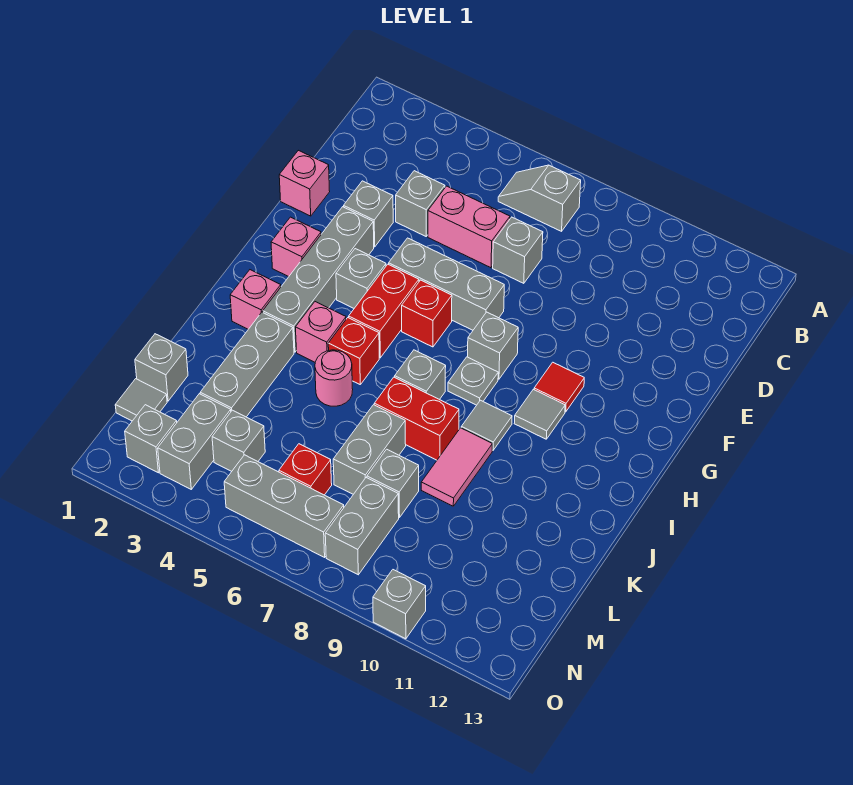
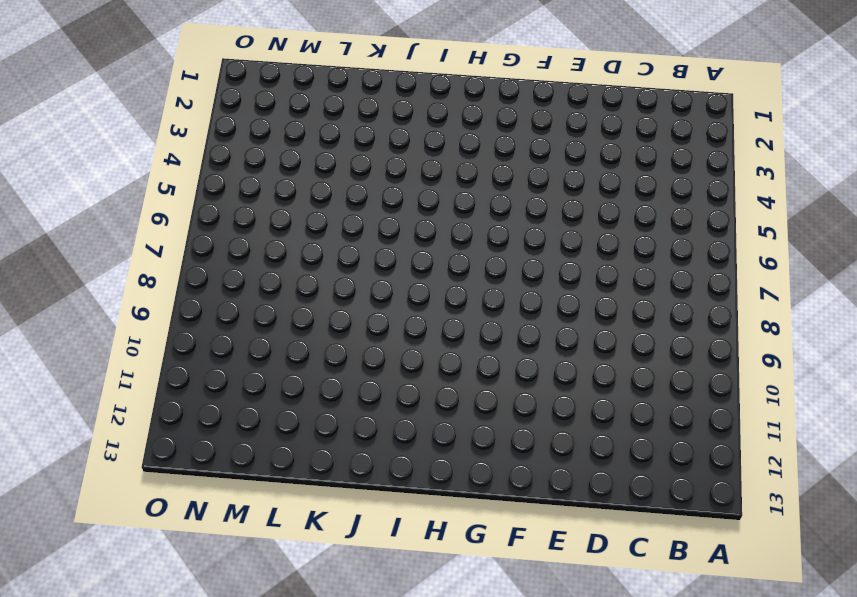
none -> grey slope B6:B7 level 1 top 7
none -> grey brick D4 level 1
none -> pink brick D5:D6 level 1
none -> grey brick D7 level 1

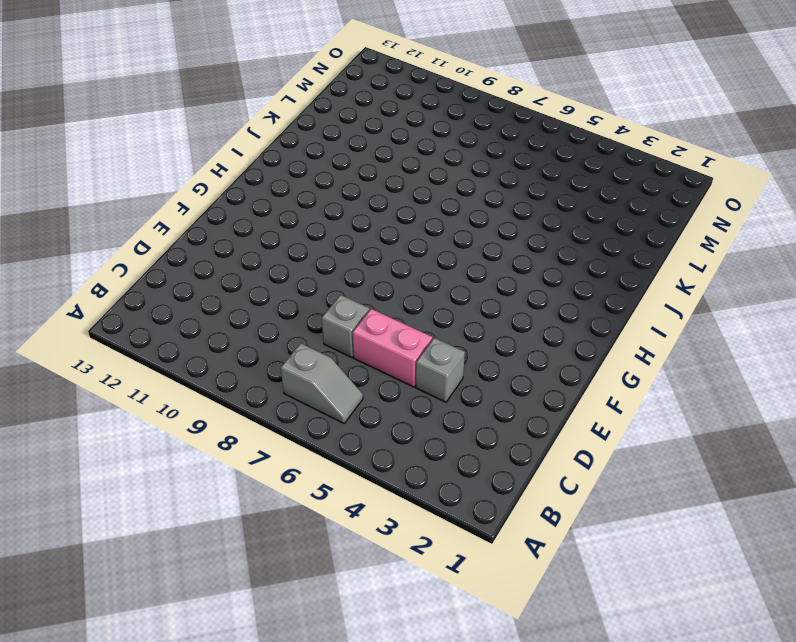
none -> pink brick E1 level 1
none -> grey brick E3 level 1
none -> grey brick F3:I3 level 1
none -> grey brick F5:F7 level 1

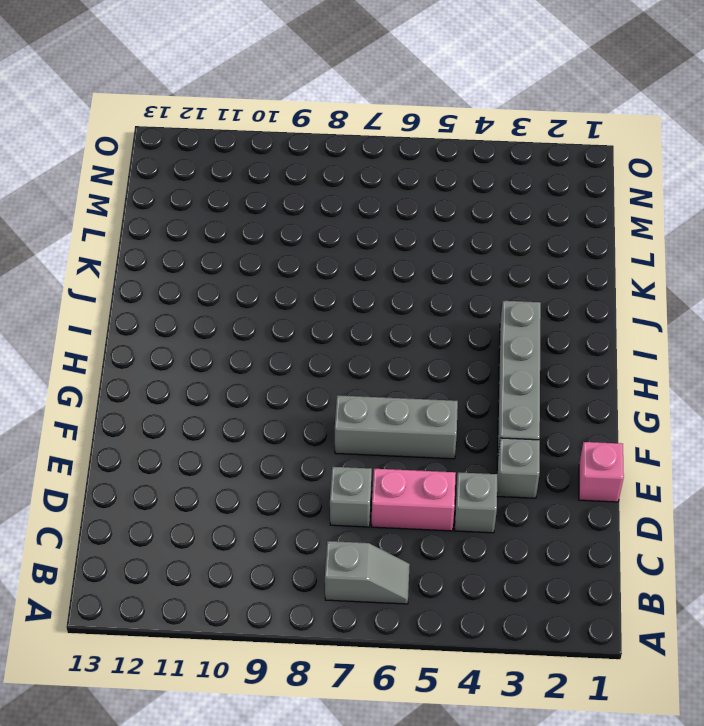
none -> pink brick G2 level 1
none -> grey brick G4 level 1
none -> red brick G5:H5 level 1
none -> red brick G6 level 1

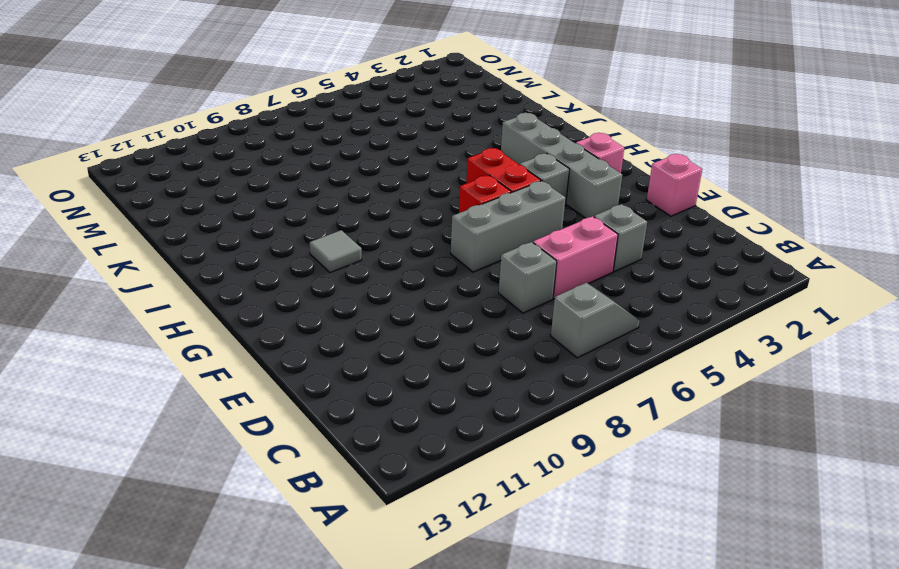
none -> grey brick E3 level 1
none -> grey brick G8 level 1
none -> red tile G10 level 1
none -> grey plate H8 level 1

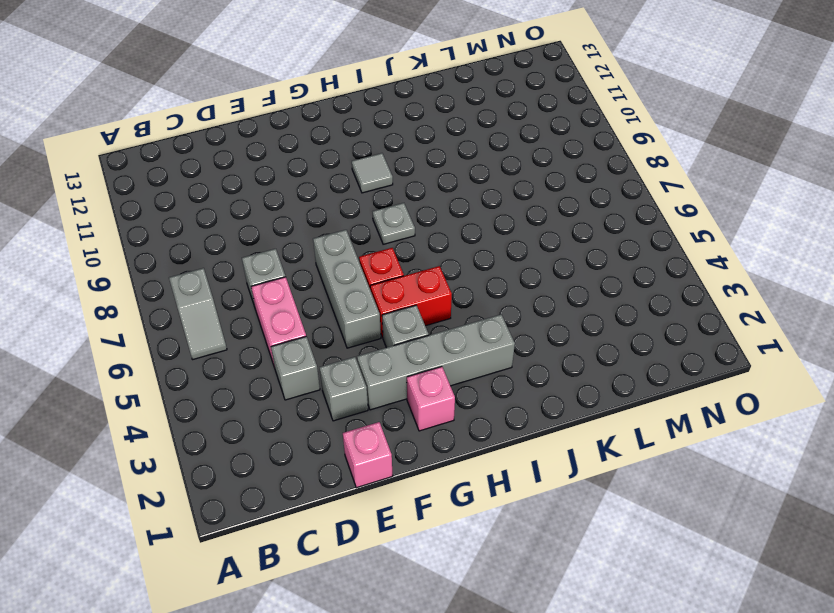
none -> grey brick G8 level 1
none -> red tile G10 level 1
none -> pink brick I2 level 1
none -> pink brick I4 level 1

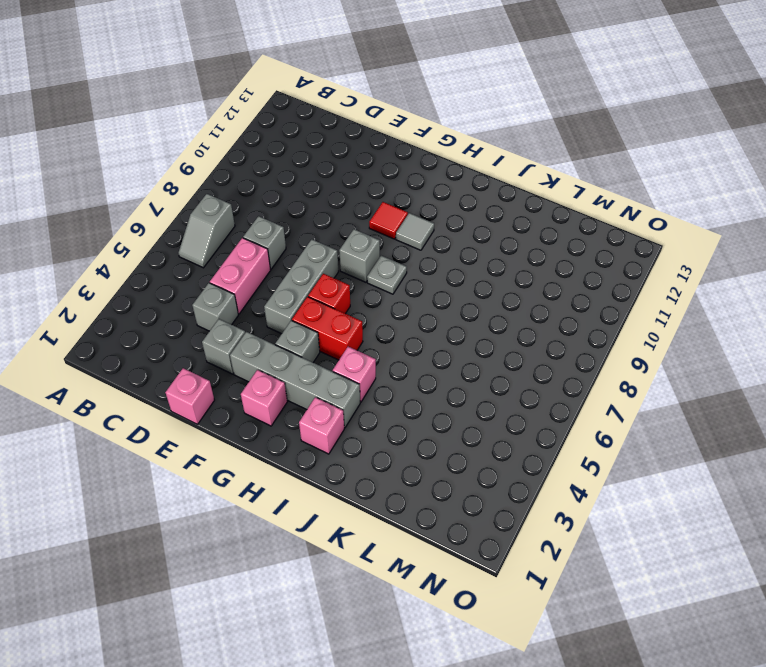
none -> red brick I5 level 1
none -> grey brick I7 level 1
none -> grey tile I9 level 1
none -> grey brick J3:L3 level 1

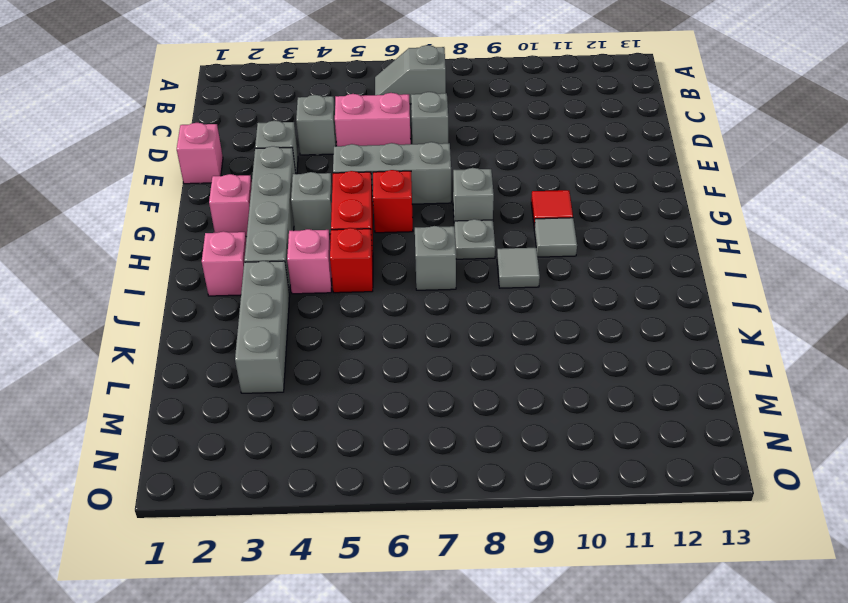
none -> pink round brick J5 level 1
none -> red brick J7:J8 level 1
none -> pink tile J9:K9 level 1
none -> grey brick K7:L7 level 1

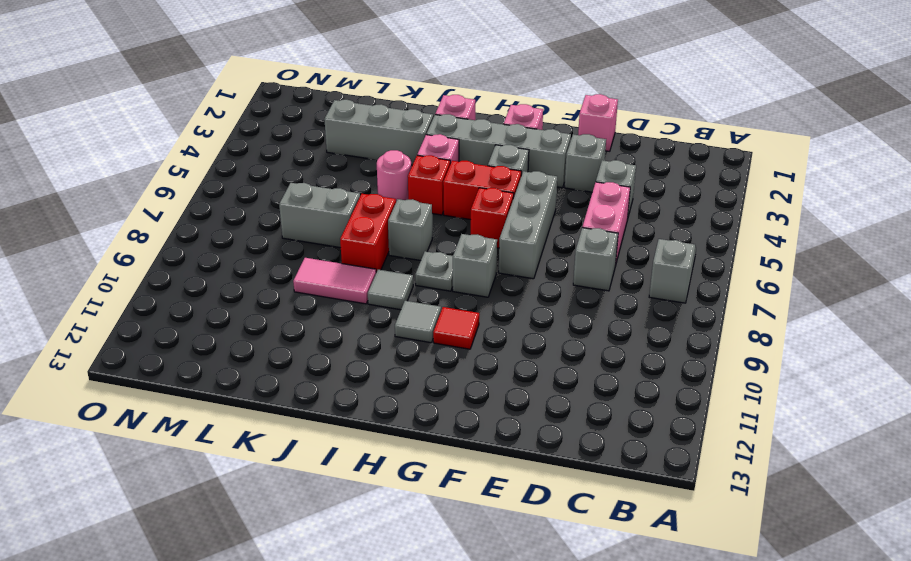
none -> grey brick L1 level 1
none -> grey brick L8 level 1
none -> grey tile M1 level 1
none -> grey brick M3:N3 level 1

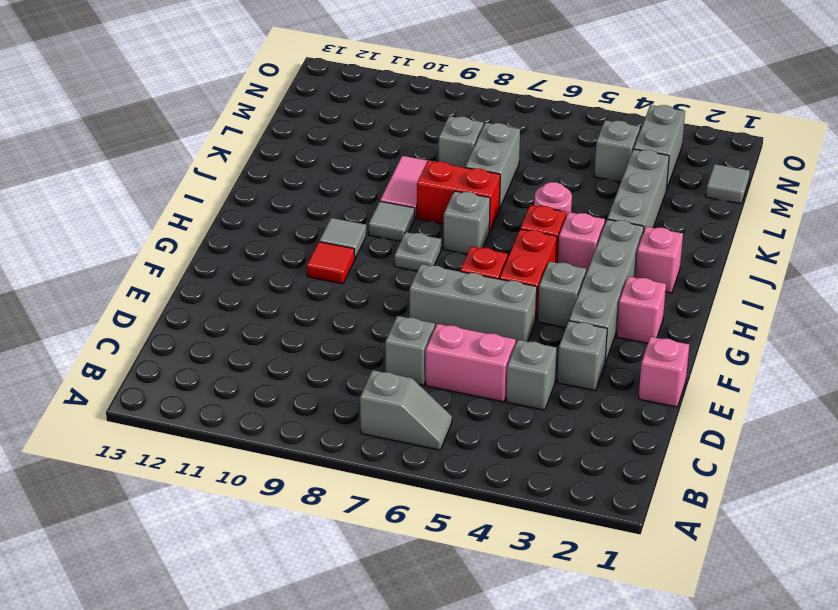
none -> grey brick G8 level 1
none -> grey brick L1 level 1
none -> red brick M6 level 1
none -> grey brick M8:N8 level 1

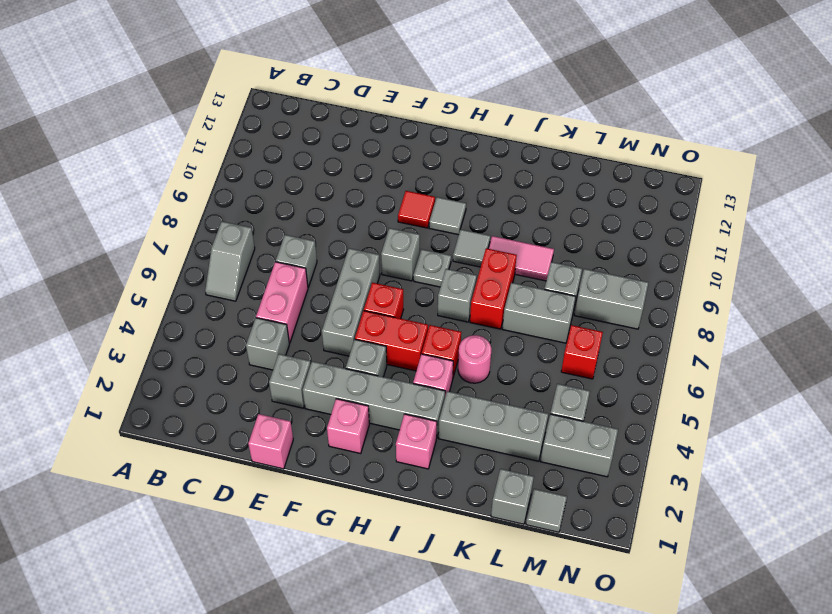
none -> grey brick N2 level 1
none -> grey brick N5:N7 level 1
none -> grey brick O10 level 1

